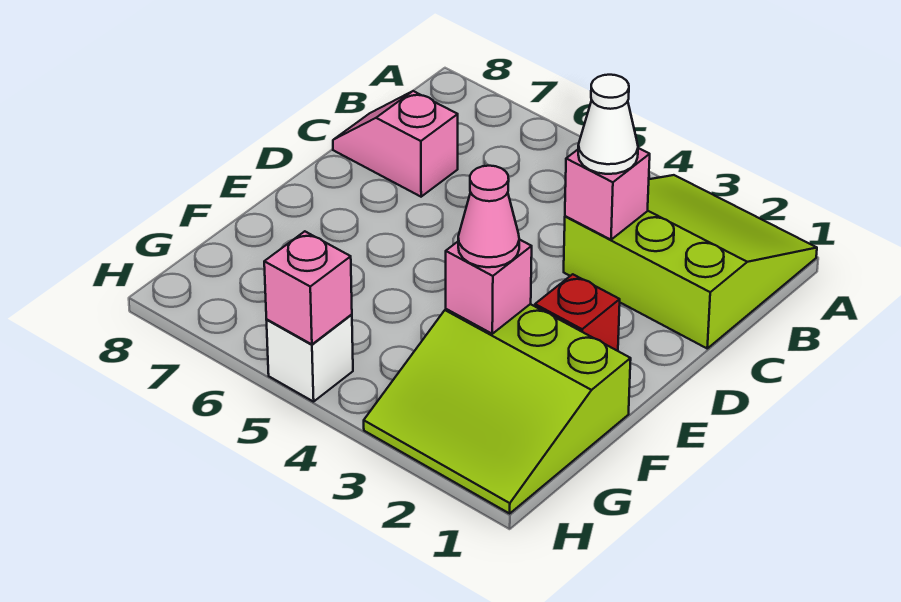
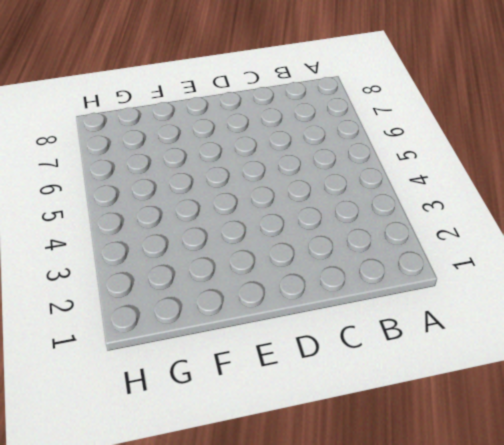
none -> lime slope A1:C3 level 1 top C
none -> pink slope C7:C8 level 1 top 7

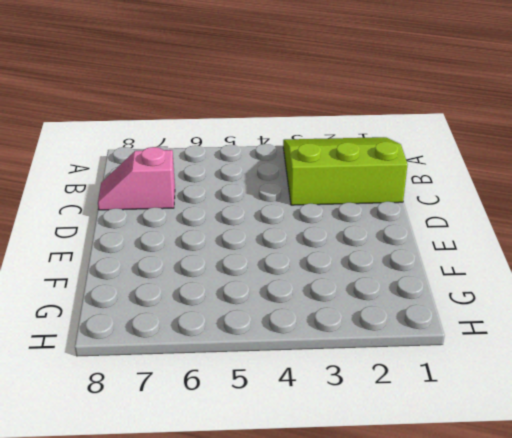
none -> red brick E2 level 1
none -> lime slope F1:H3 level 1 top F

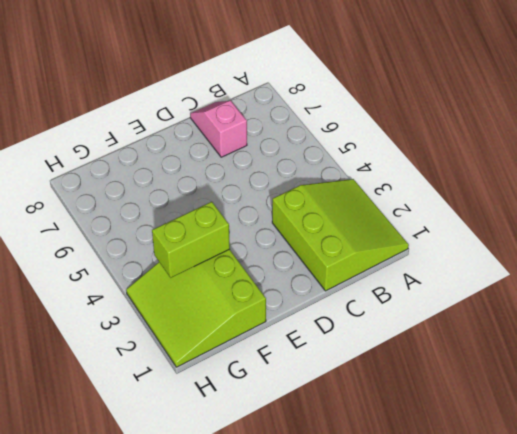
lime brick F3:G3 level 2 -> pink brick F3 level 2
none -> red brick E2 level 1
none -> white brick H5 level 1

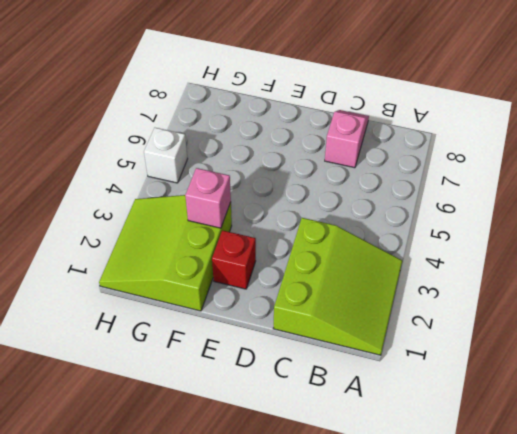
none -> pink brick C3 level 2
none -> pink brick H5 level 2

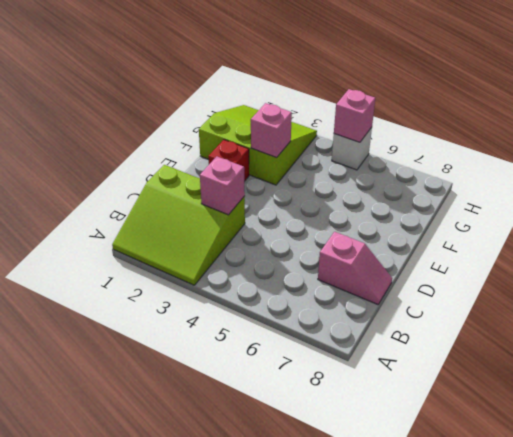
none -> white cone C3 level 3
none -> pink cone F3 level 3

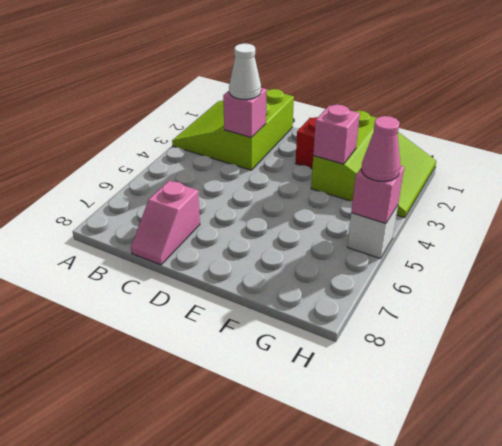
pink cone H5 level 3 -> pink cone F3 level 3

